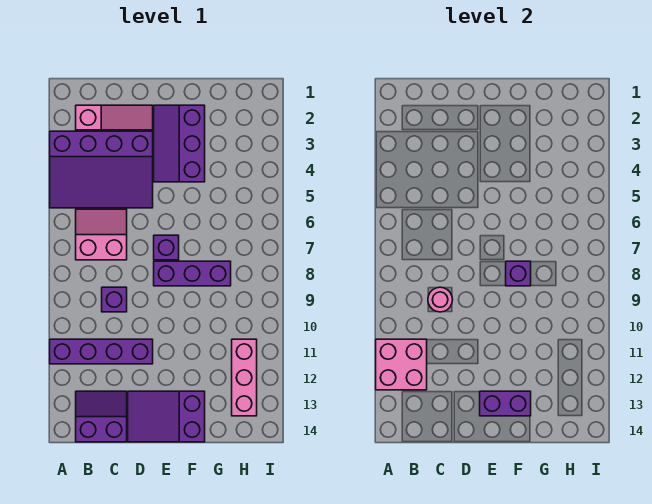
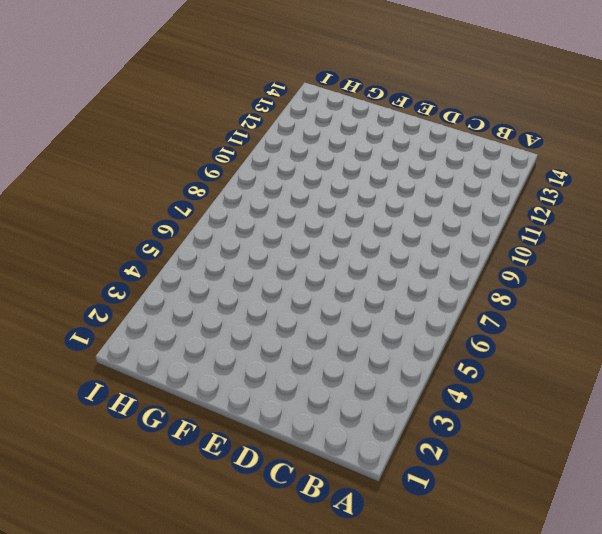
none -> purple slope A3:D5 level 1 top 3
none -> purple brick A11:D11 level 1
none -> pink slope B2:D2 level 1 top B

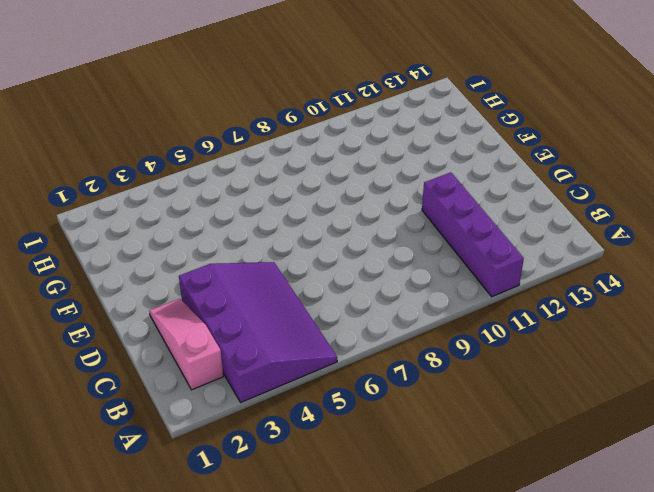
none -> pink slope B6:C7 level 1 top 7
none -> purple slope B13:C14 level 1 top 14
none -> purple brick C9 level 1

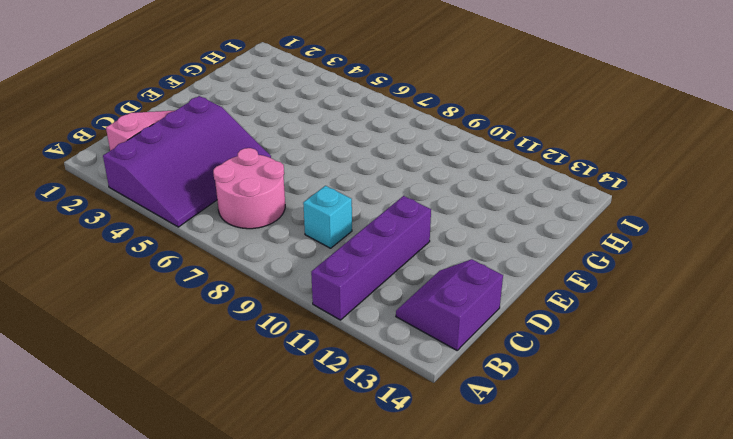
pink round brick B6:C7 level 1 -> pink slope B6:C7 level 1 top 7
cyan brick C9 level 1 -> purple brick C9 level 1
none -> purple slope D13:F14 level 1 top F
none -> purple slope E2:F4 level 1 top F
none -> purple brick E7 level 1

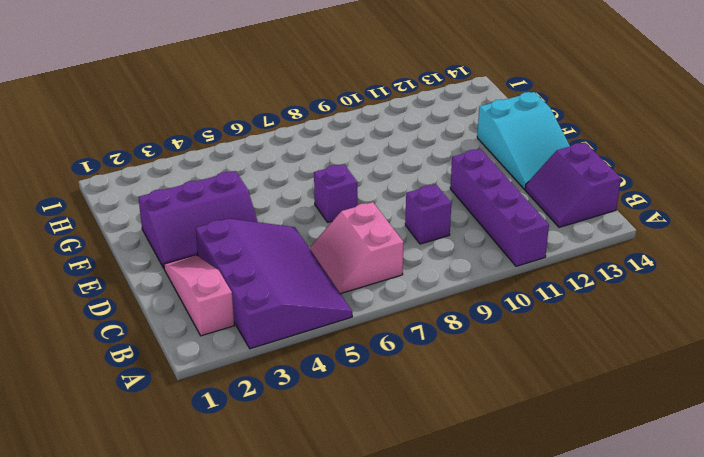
cyan slope D13:F14 level 1 top F -> purple slope D13:F14 level 1 top F
none -> purple brick E8:G8 level 1
none -> pink brick H11:H13 level 1
none -> pink brick A11:B12 level 2

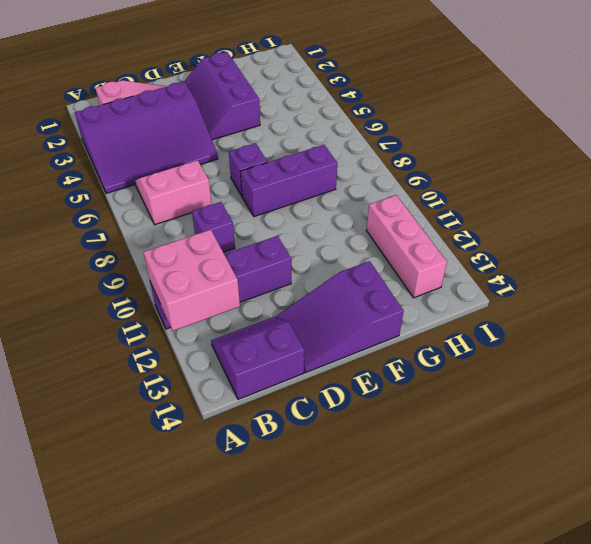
none -> pink round brick C9 level 2
none -> purple brick E13:F13 level 2
none -> purple brick F8 level 2

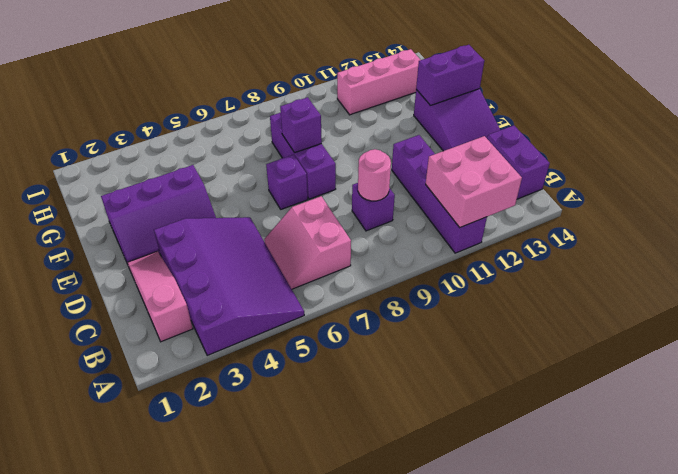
purple brick F13:F14 level 2 -> purple brick E13:F13 level 2

